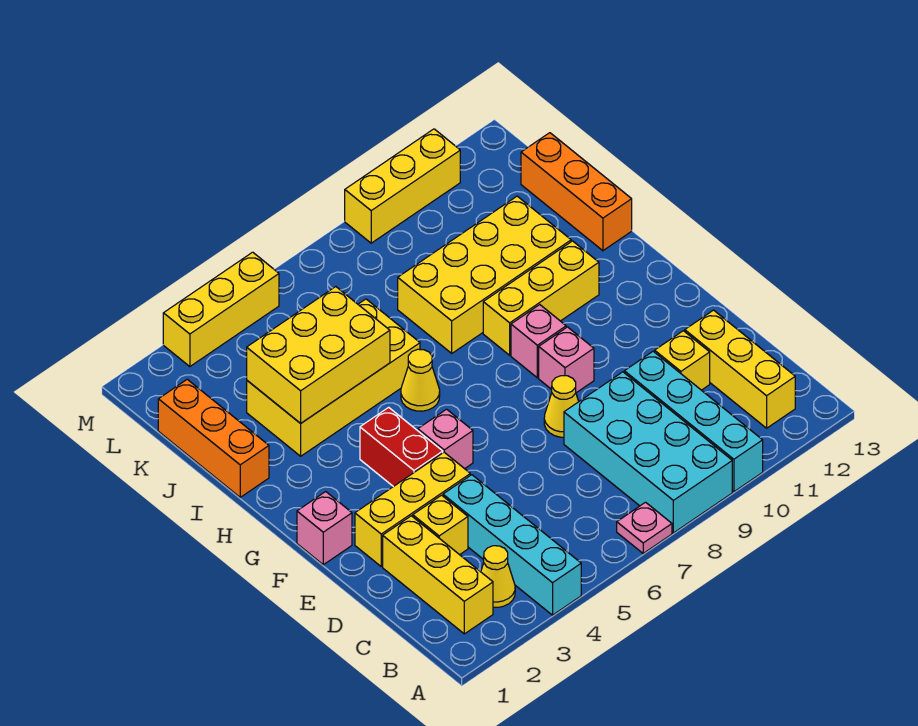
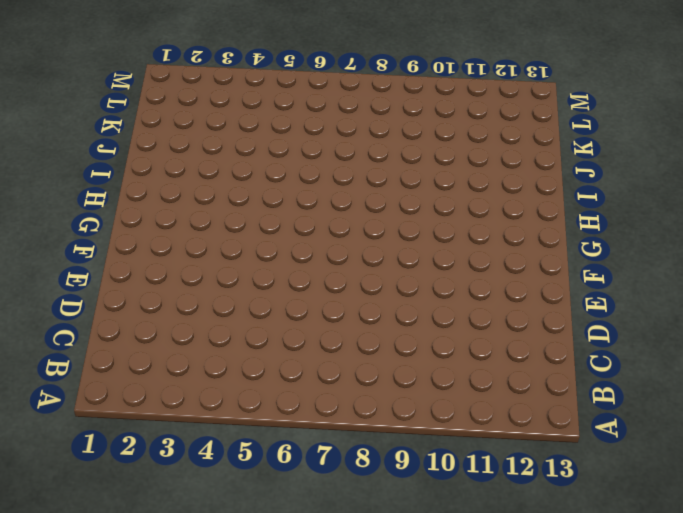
none -> cyan brick A4:D4 level 1
none -> pink plate A7 level 1
none -> cyan brick A8:D9 level 1

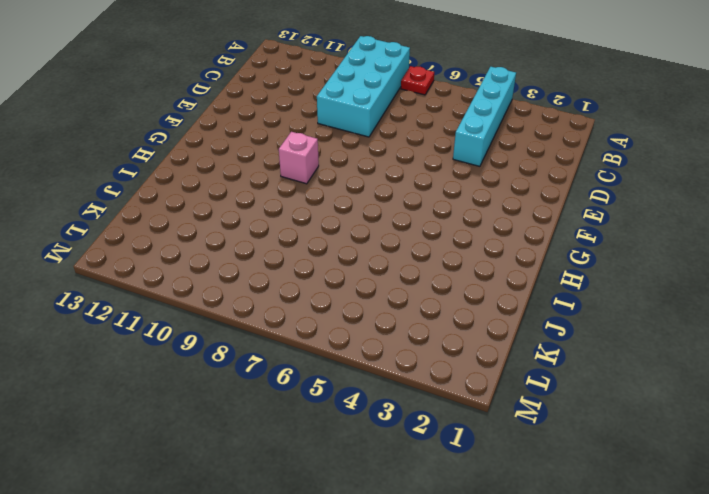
red plate A7 level 1 -> pink plate A7 level 1
none -> cyan brick A10:D10 level 1
none -> yellow brick B2:D2 level 1
none -> yellow cone B3 level 1

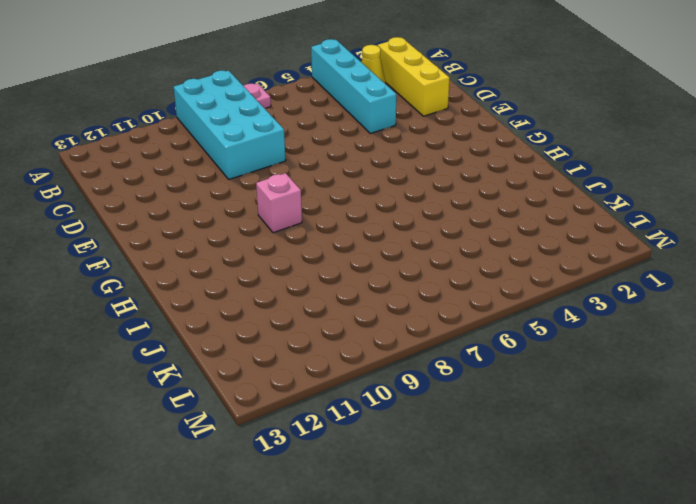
none -> cyan brick A10:D10 level 1
none -> yellow brick B12:D12 level 1
none -> yellow brick D3 level 1

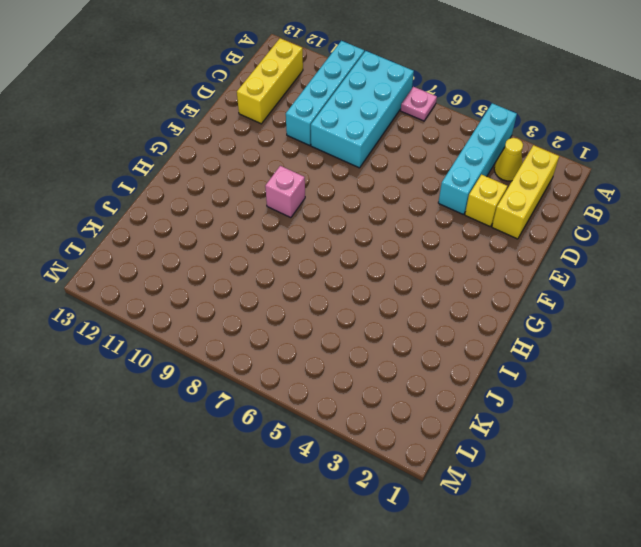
none -> yellow brick D11 level 1
none -> yellow brick E2:E4 level 1
none -> yellow cone E8 level 1

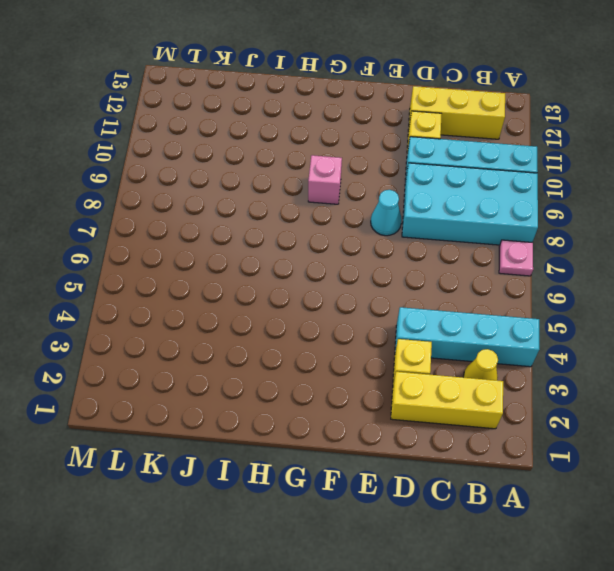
cyan cone E8 level 1 -> yellow cone E8 level 1
none -> yellow brick E2:E4 level 1
none -> pink brick F1 level 1
none -> red brick F4:G4 level 1

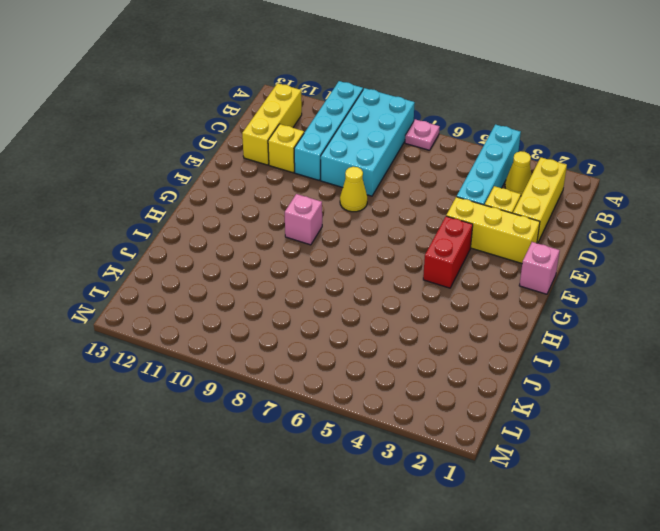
none -> pink brick F5 level 1
none -> pink brick F9 level 1
none -> yellow cone H6 level 1

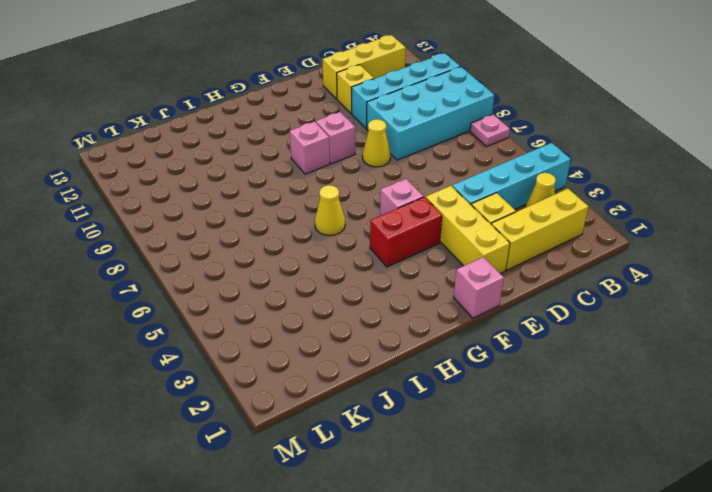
none -> yellow brick H9:H11 level 1
none -> orange brick I1:K1 level 1
none -> yellow brick I3:J6 level 1

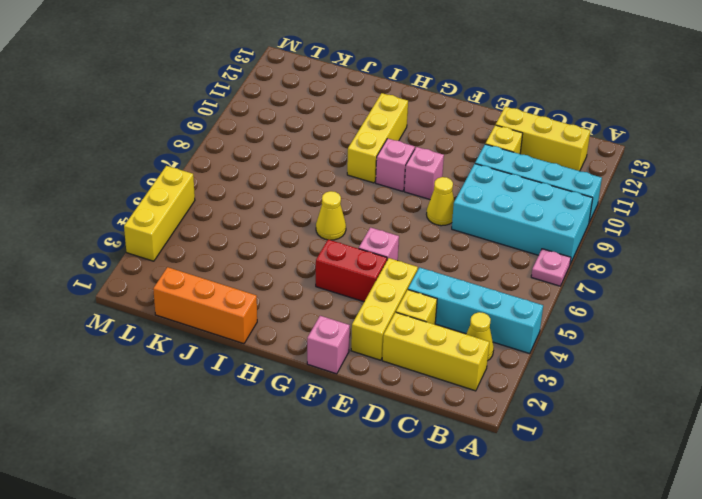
none -> yellow brick I3:J6 level 1
none -> yellow brick I8:J11 level 1
none -> orange brick I13:K13 level 1

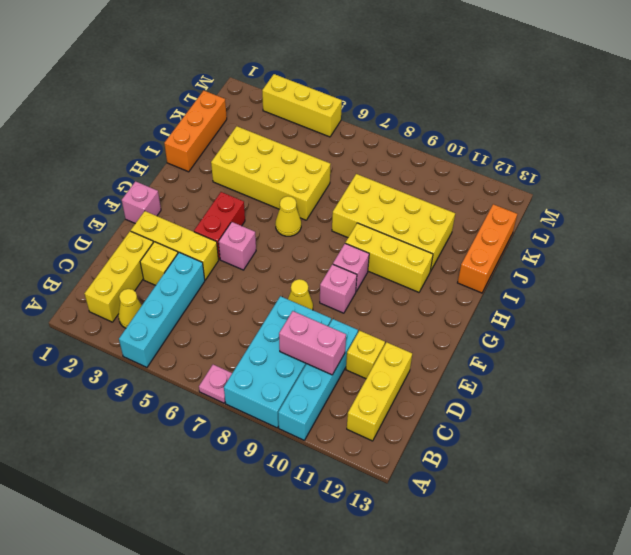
pink brick C9:C10 level 2 -> none
none -> yellow brick M9:M11 level 1
none -> yellow brick I3:J5 level 2

